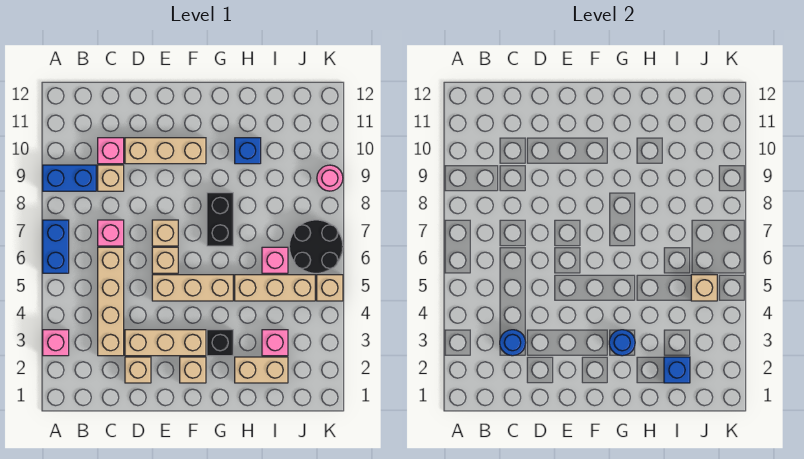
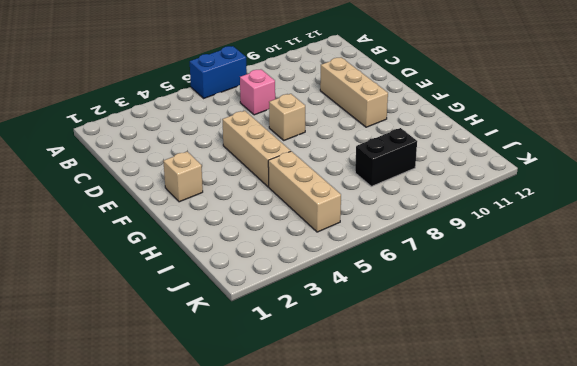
black brick I8:I9 level 1 -> black brick G7:G8 level 1
none -> pink brick A3 level 1
none -> blue brick A9:B9 level 1
none -> tan brick C3:C6 level 1

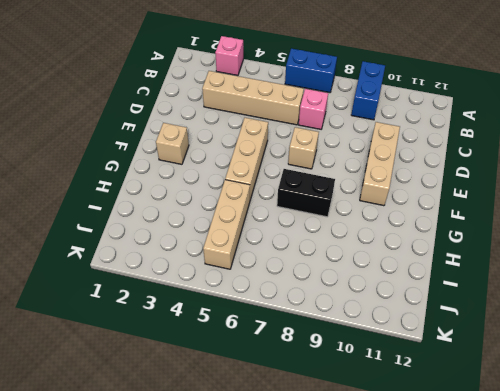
none -> tan brick C9 level 1
none -> pink brick C10 level 1
none -> tan brick D2 level 1

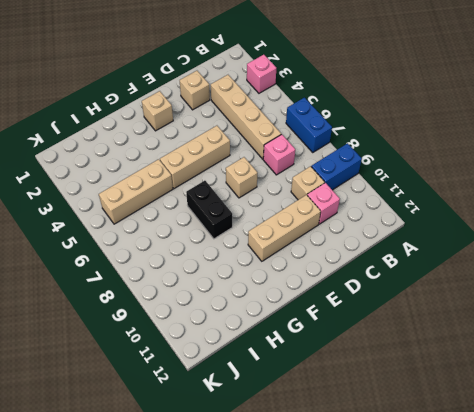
none -> tan brick D3:F3 level 1
none -> tan brick E6 level 1
none -> black brick G3 level 1

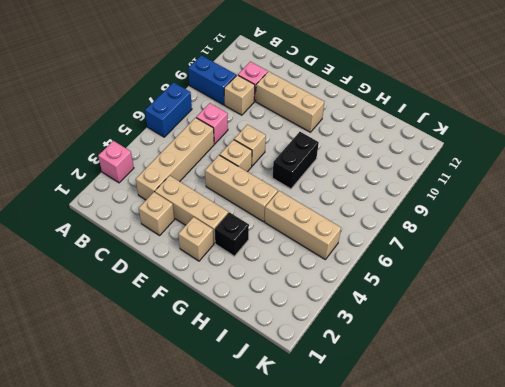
none -> tan brick H2:I2 level 1
none -> blue brick H10 level 1
none -> pink brick I3 level 1

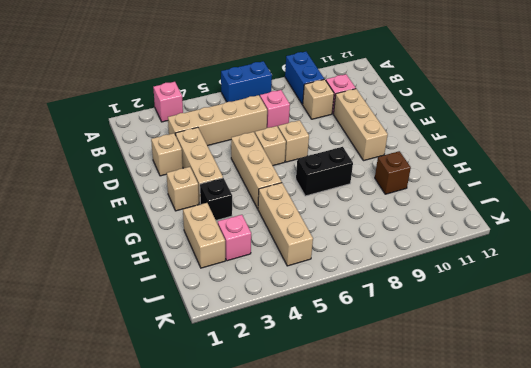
brown brick H10 level 1 -> blue brick H10 level 1
none -> pink brick I6 level 1
none -> black round brick J6:K7 level 1
none -> tan brick K5 level 1

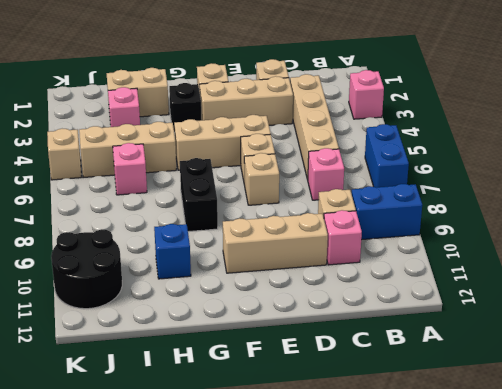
black round brick J10:K11 level 1 -> black round brick J6:K7 level 1
none -> pink round brick K9 level 1
none -> blue round brick C3 level 2
none -> blue round brick G3 level 2

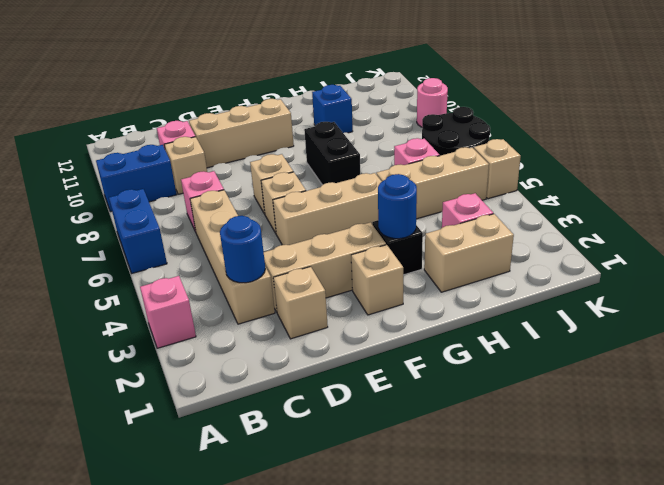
none -> blue brick I2 level 2
none -> tan brick J5 level 2

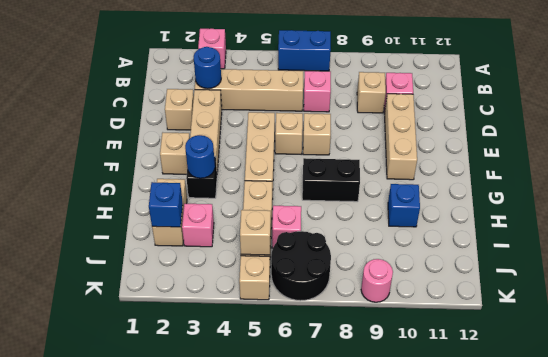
none -> blue brick A9:B9 level 1

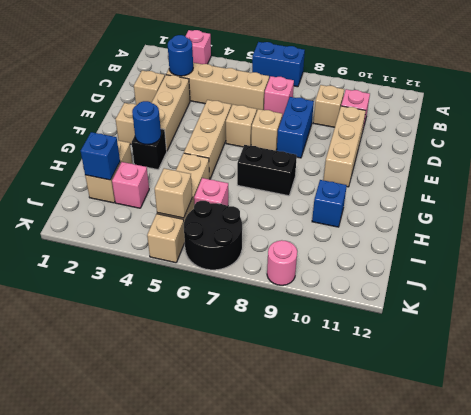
blue brick D8:E8 level 1 -> blue brick A9:B9 level 1

